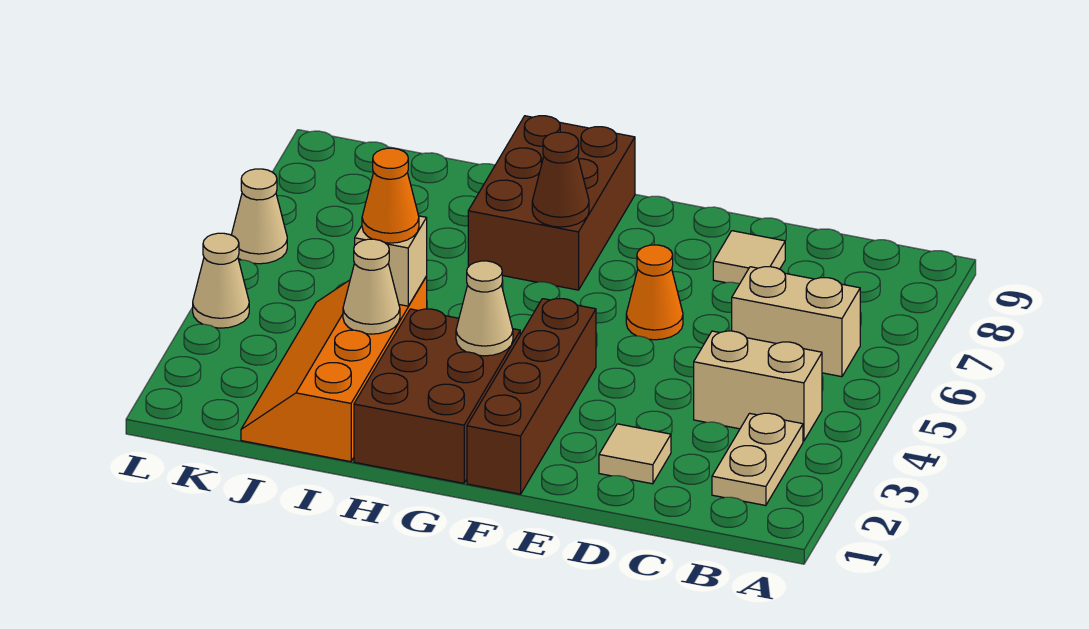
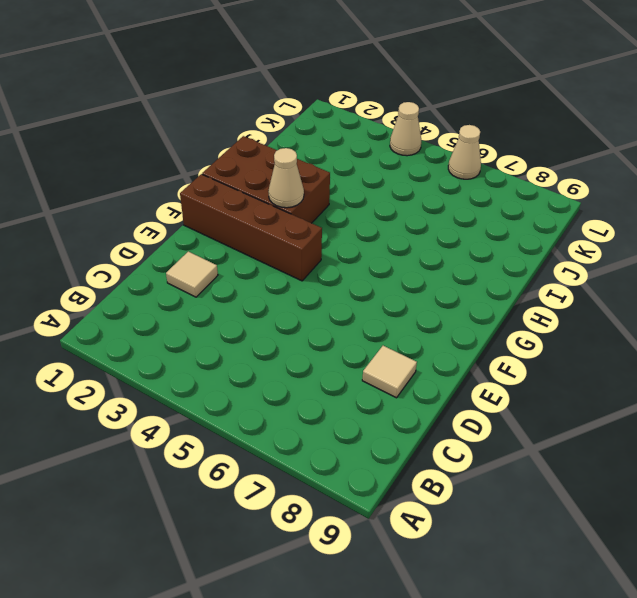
none -> tan plate B2:B3 level 1
none -> tan brick B4:C4 level 1
none -> tan brick B6:C6 level 1

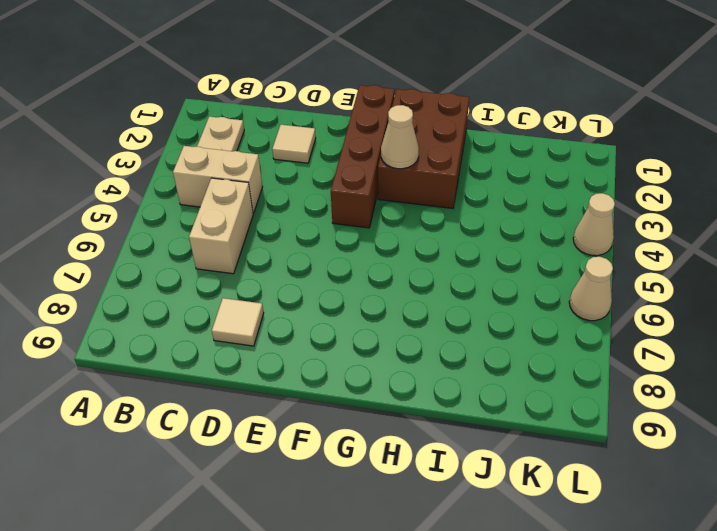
tan brick C5:C6 level 1 -> tan brick B6:C6 level 1
none -> orange cone E6 level 1
none -> brown brick G7:H9 level 1
none -> orange slope I1:J4 level 1 top I

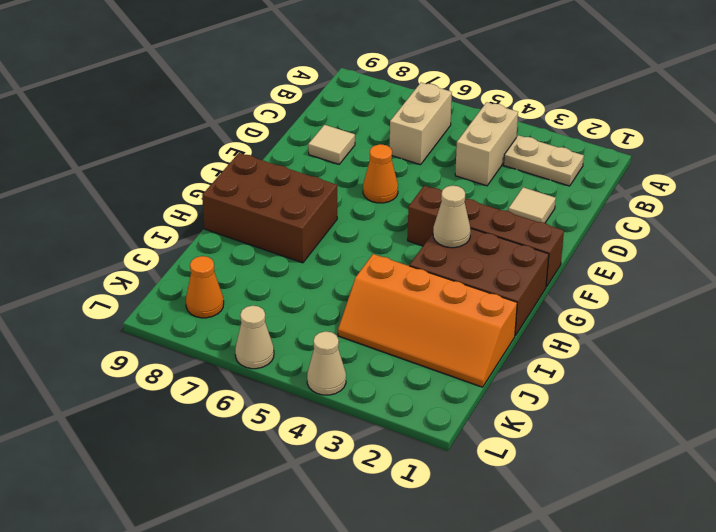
orange cone K8 level 1 -> orange cone I4 level 3
none -> brown cone G7 level 2
none -> tan cone I3 level 2
none -> tan brick I4 level 2

